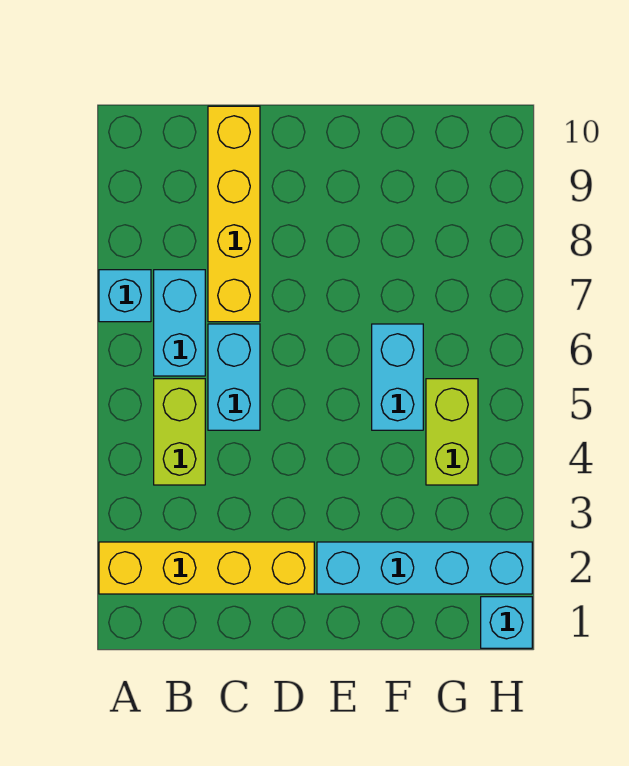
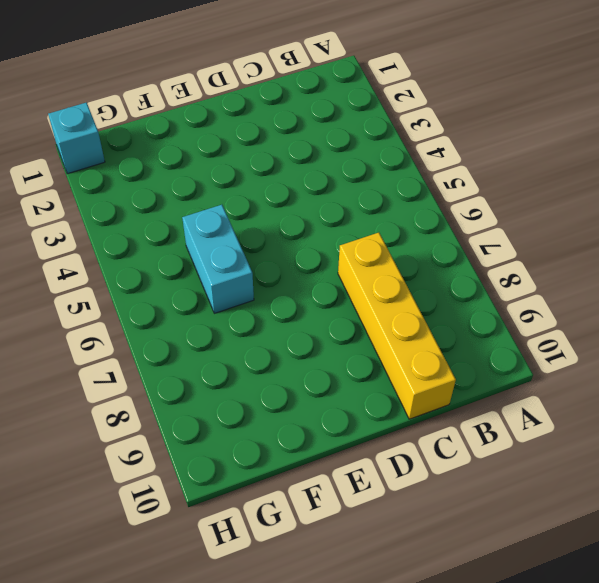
none -> yellow brick A2:D2 level 1
none -> cyan brick A7 level 1

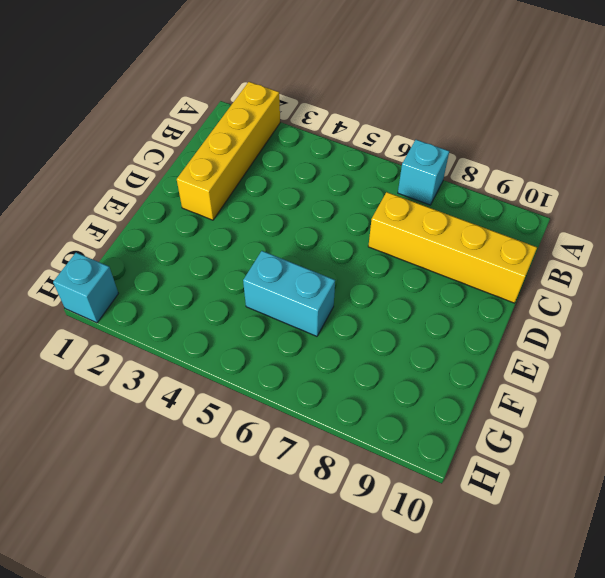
none -> lime brick B4:B5 level 1
none -> cyan brick B6:B7 level 1

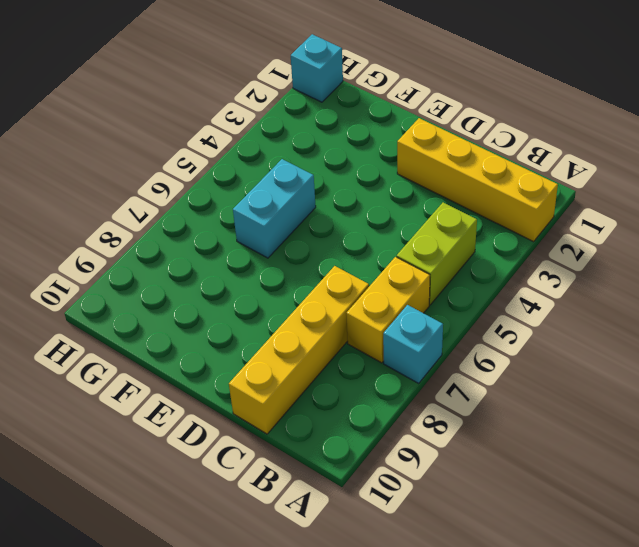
yellow brick B6:B7 level 1 -> cyan brick B6:B7 level 1
none -> cyan brick C5:C6 level 1
none -> cyan brick E2:H2 level 1

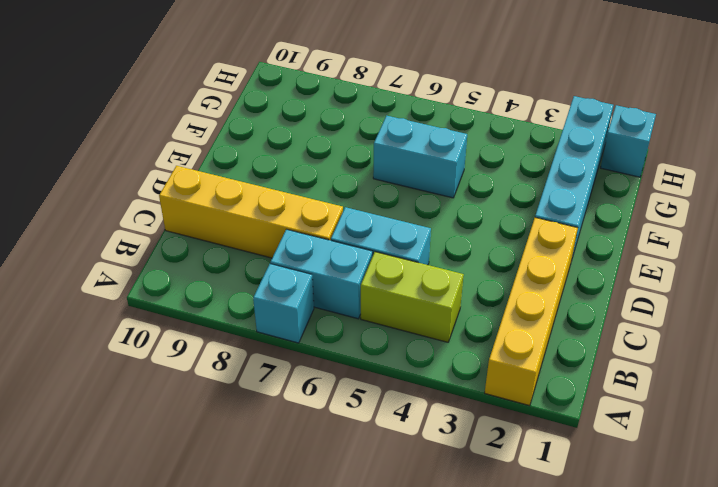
none -> lime brick G4:G5 level 1

